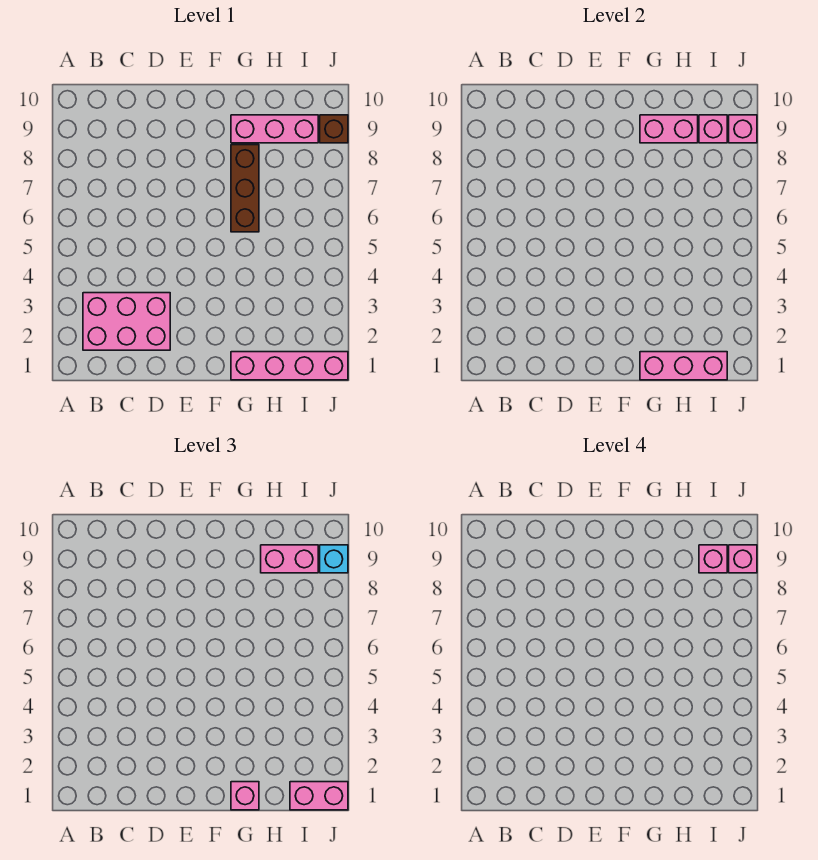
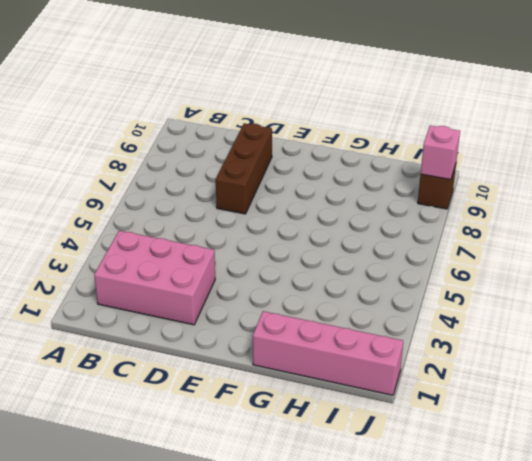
brown brick D7:D9 level 1 -> brown brick G6:G8 level 1
none -> pink brick G9:I9 level 1
none -> pink brick G1:I1 level 2
none -> pink brick G9:H9 level 2

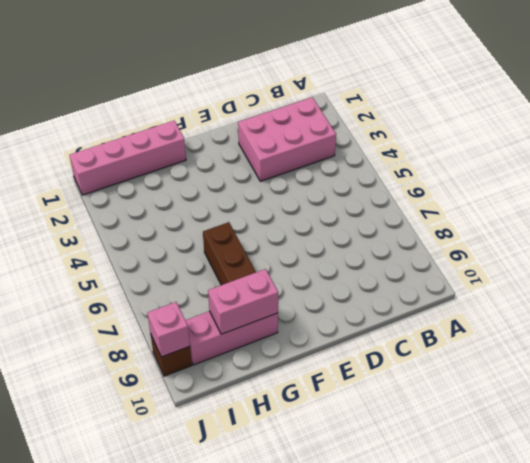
none -> pink brick G1:I1 level 2
none -> pink brick I9 level 2
none -> pink brick G1 level 3

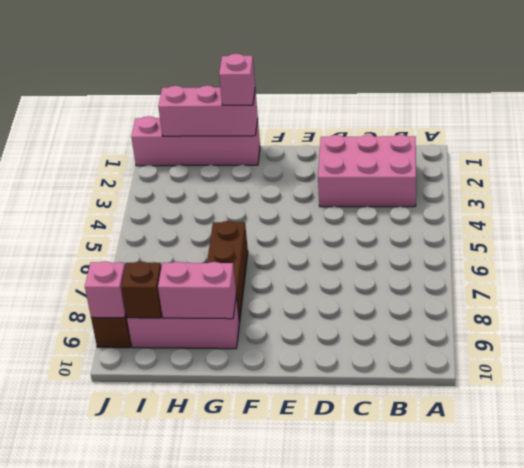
brown brick I9 level 2 -> pink brick I9 level 2
none -> pink brick H9:I9 level 3
none -> pink brick I1:J1 level 3
none -> cyan brick J9 level 3

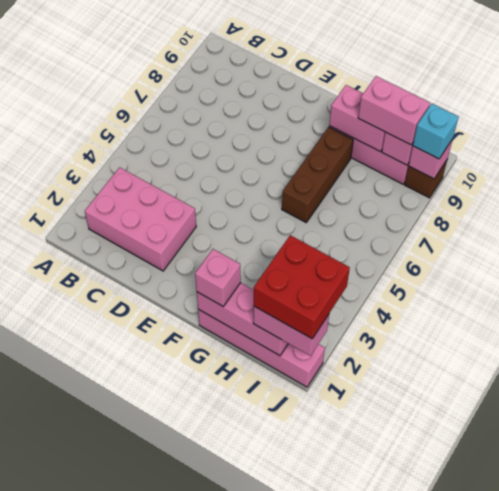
red brick I1:J2 level 4 -> none
none -> pink brick I9 level 4
none -> pink brick J9 level 4

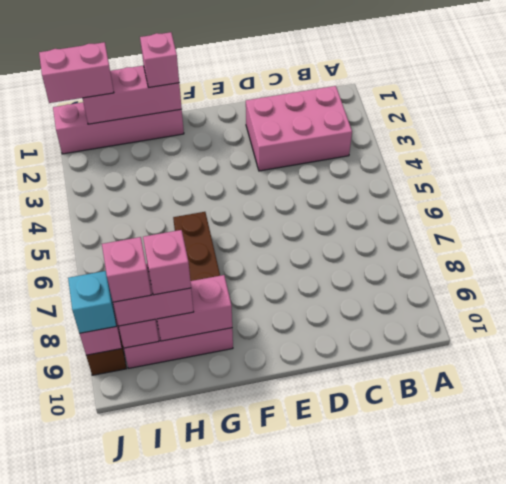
pink brick H9 level 4 -> pink brick J9 level 4

